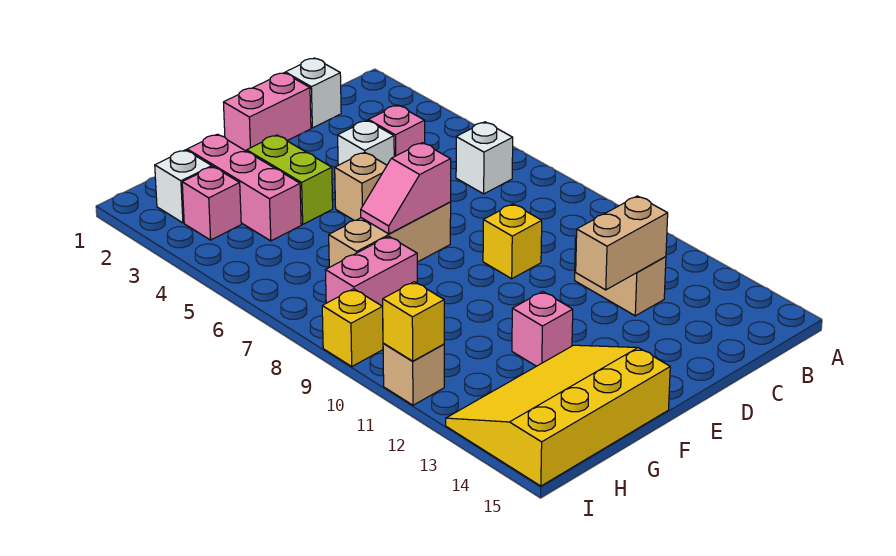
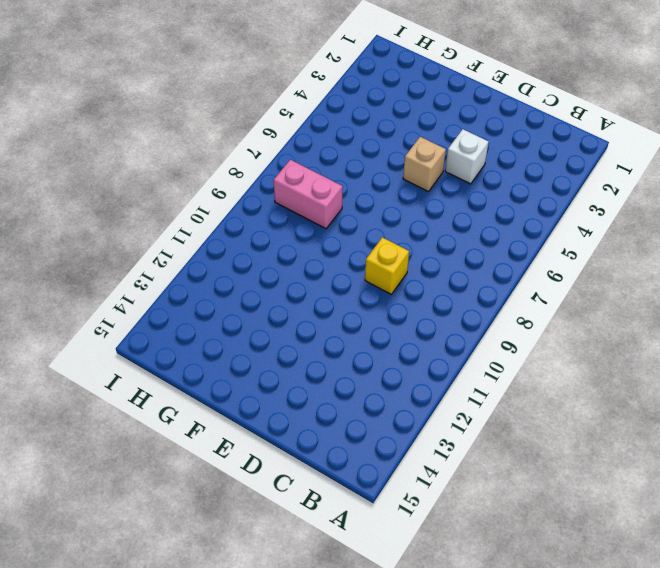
none -> white brick B6 level 1
none -> white brick C1 level 1
none -> pink brick C4 level 1

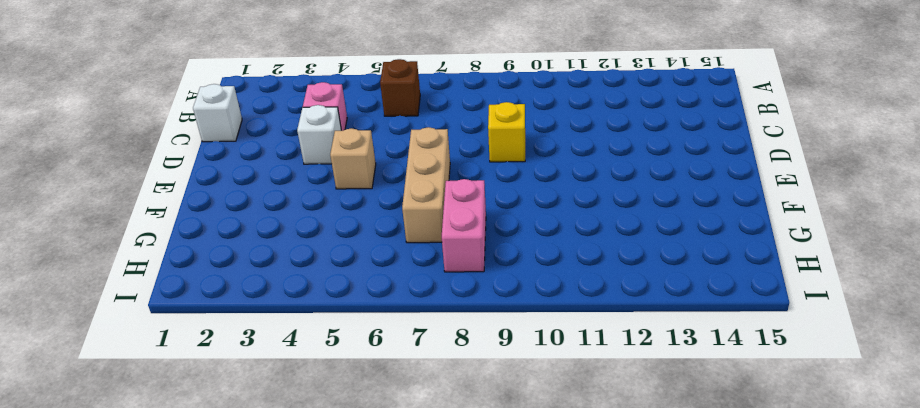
brown brick B6 level 1 -> white brick B6 level 1
none -> tan brick C11:C12 level 1
none -> pink brick D1:E1 level 1
none -> lime brick F3:F4 level 1

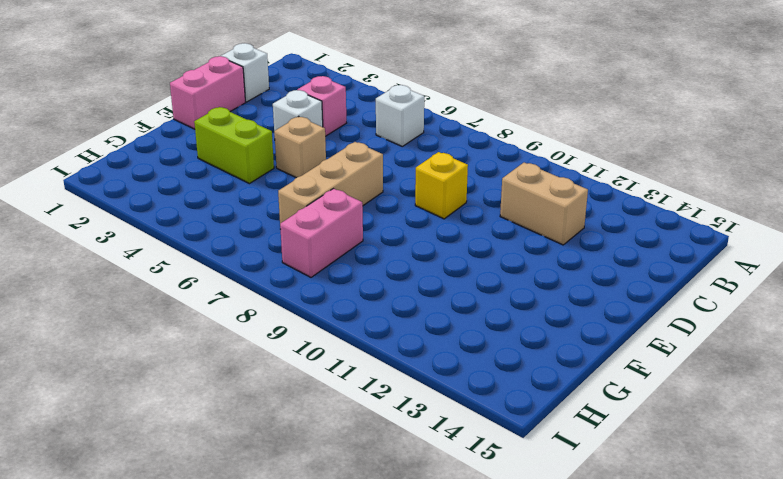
none -> pink brick F12 level 1
none -> yellow slope F13:I15 level 1 top 15
none -> pink brick G2:G4 level 1

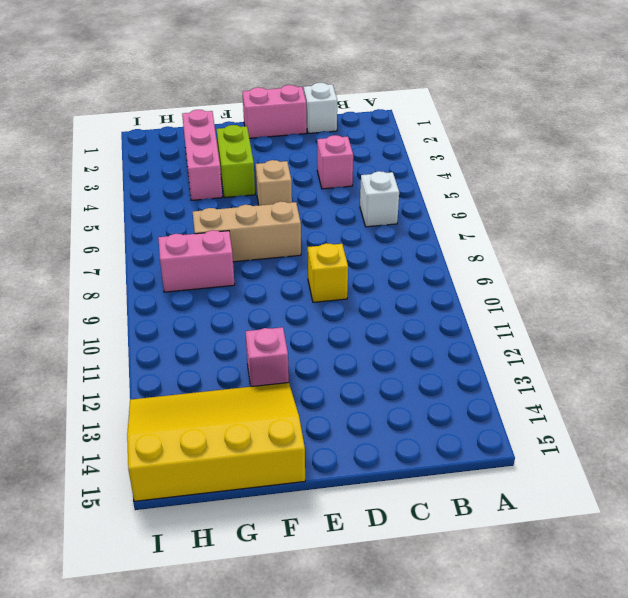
none -> tan brick C11:C12 level 1
none -> white brick D4 level 1
none -> white brick H2 level 1

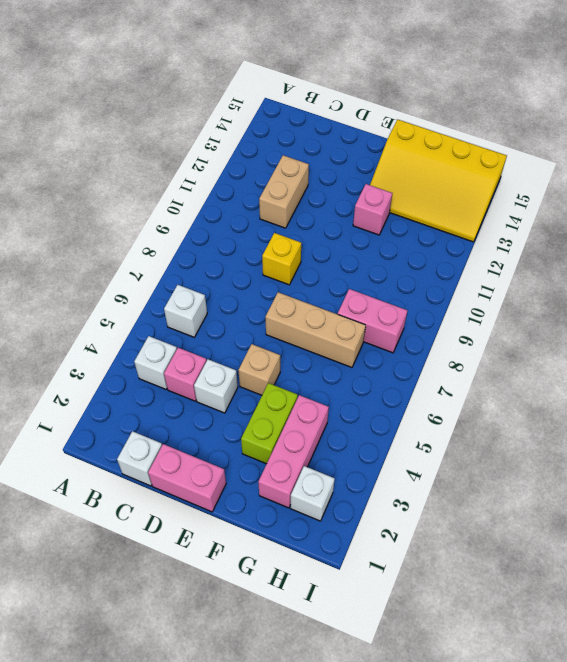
white brick B4 level 1 -> none
none -> pink brick H3 level 1
none -> yellow brick I9 level 1
none -> tan brick I11 level 1

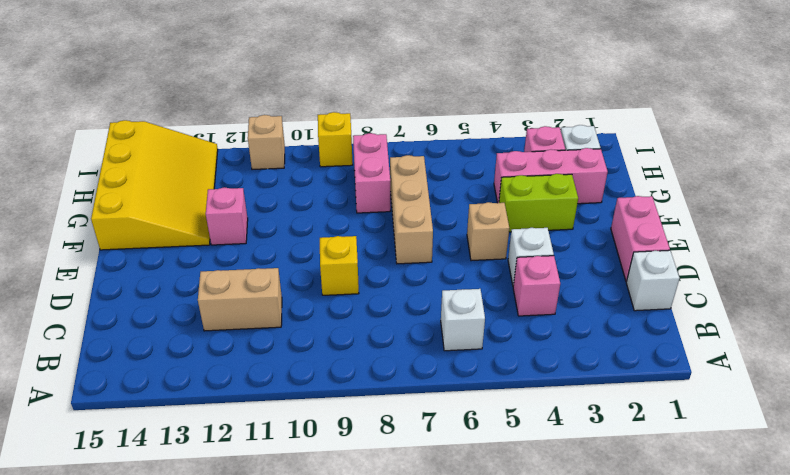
none -> tan brick C12:D12 level 2
none -> pink slope E7:F7 level 2 top E
none -> yellow brick I11 level 2

